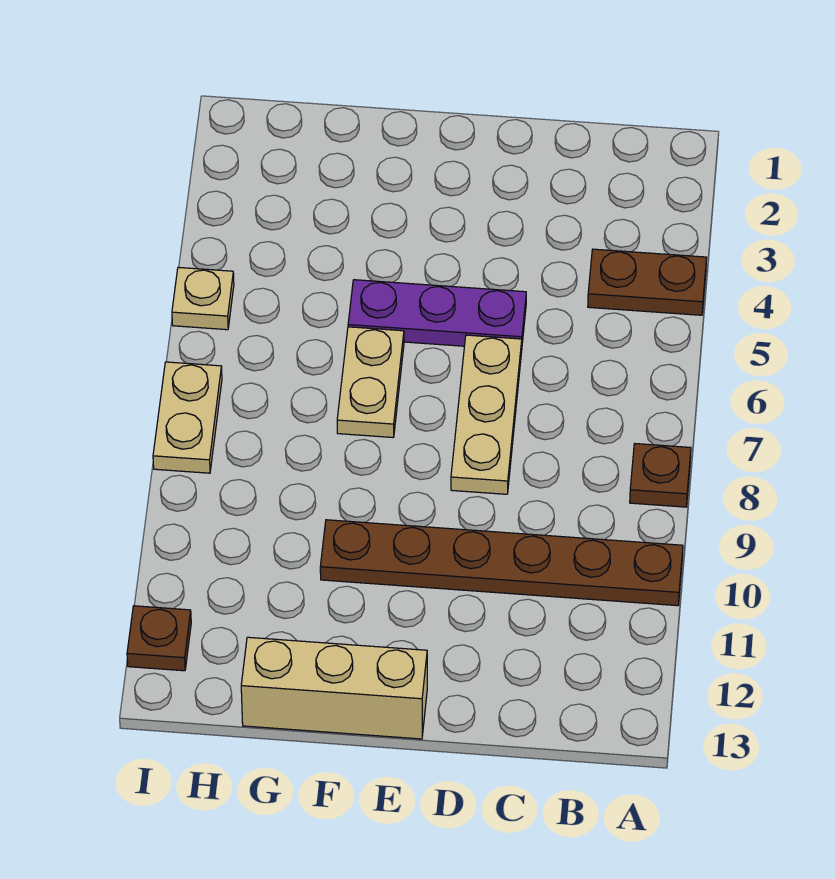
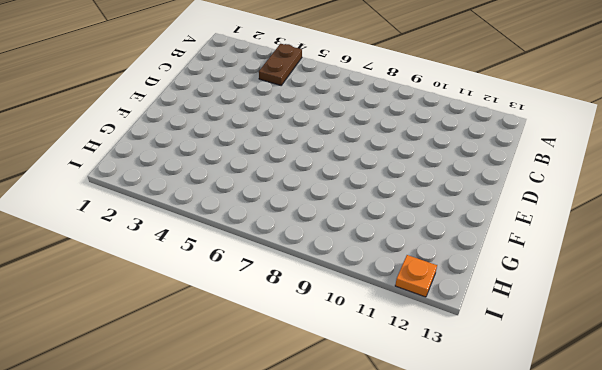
orange plate I12 level 1 -> brown plate I12 level 1
none -> brown plate A8 level 1
none -> brown plate A10:F10 level 1

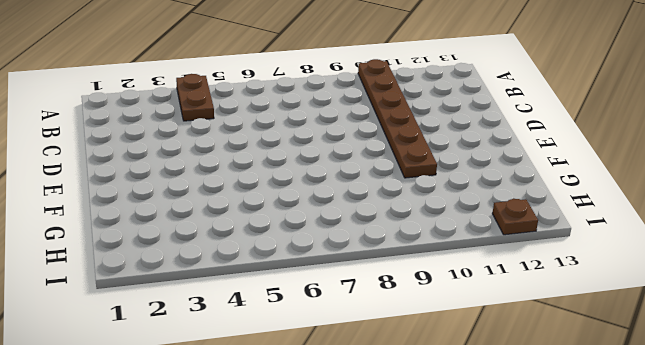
none -> brown plate A8 level 1
none -> purple plate D5:F5 level 1

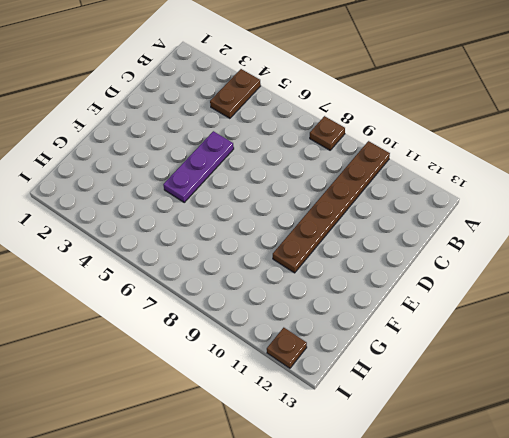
none -> tan plate D6:D8 level 1
none -> tan brick E13:G13 level 1

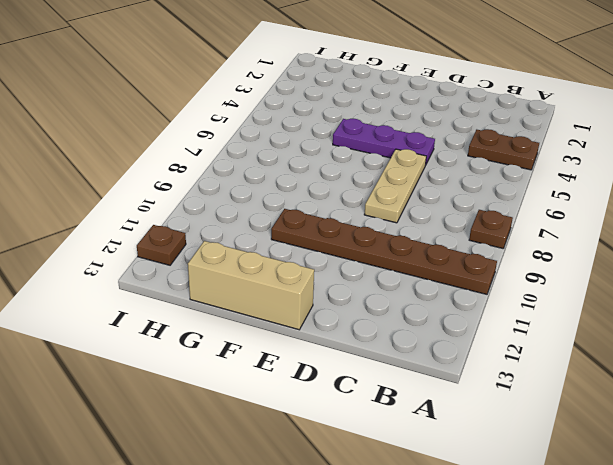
none -> tan plate F6:F7 level 1
none -> tan plate I5 level 1

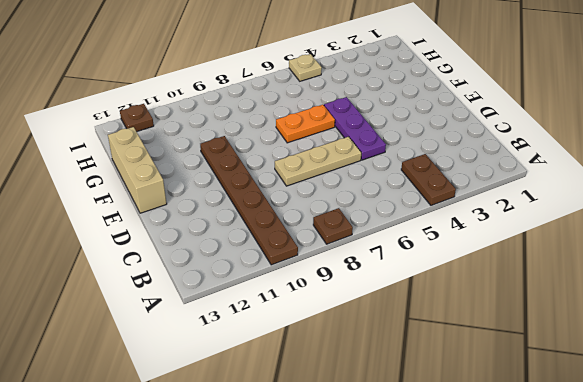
orange plate F6:F7 level 1 -> tan plate F6:F7 level 1
none -> tan plate I7:I8 level 1

